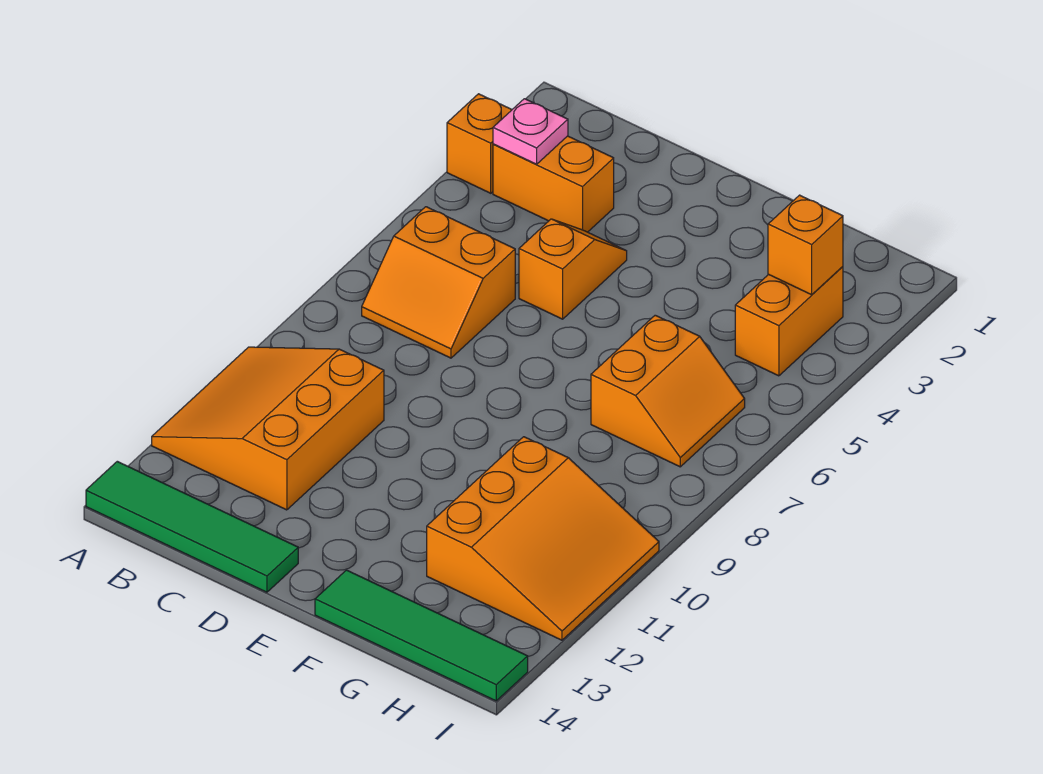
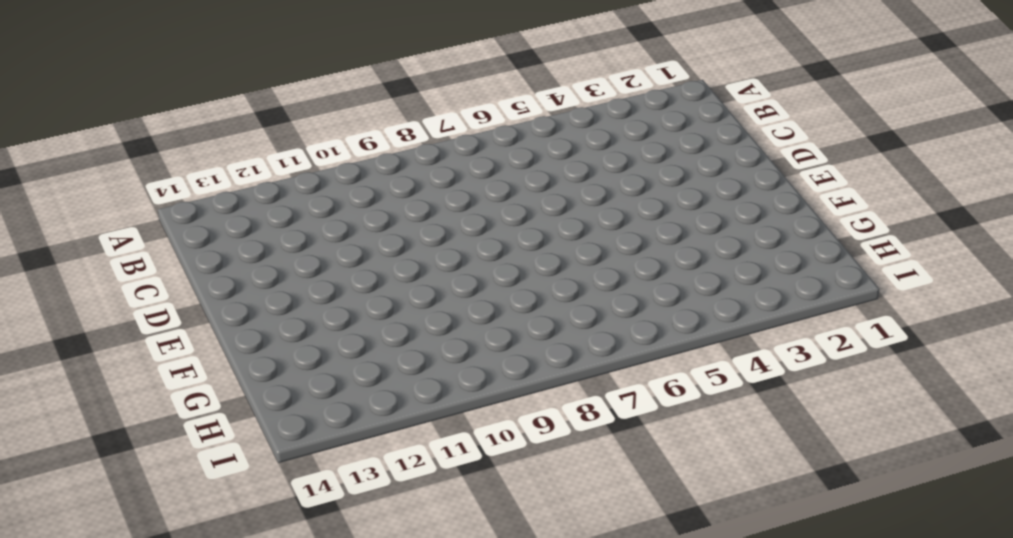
none -> orange brick A3 level 1
none -> orange slope A10:C12 level 1 top C
none -> green tile A14:D14 level 1

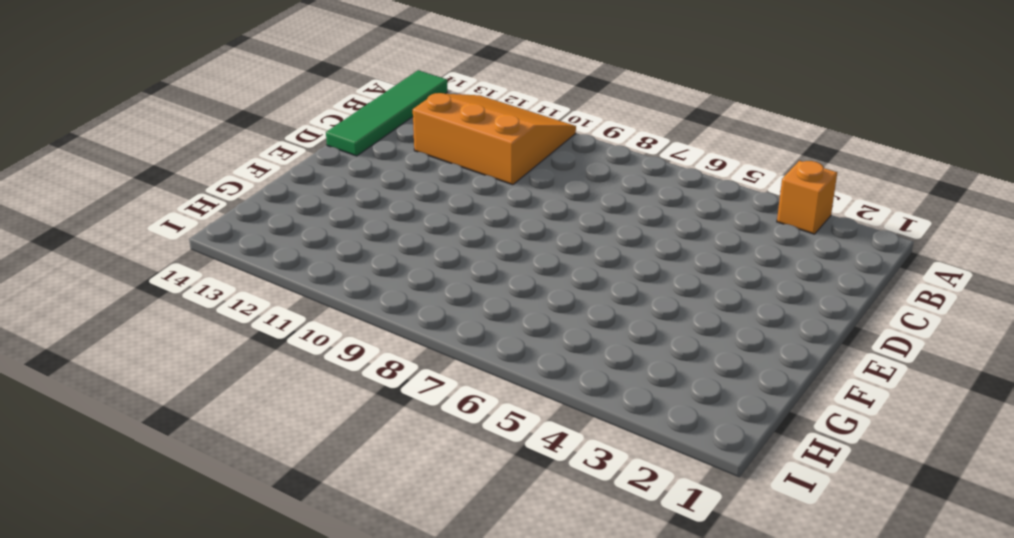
none -> orange brick B3:C3 level 1
none -> orange slope B6:C7 level 1 top 6
none -> orange slope D4:D5 level 1 top 5

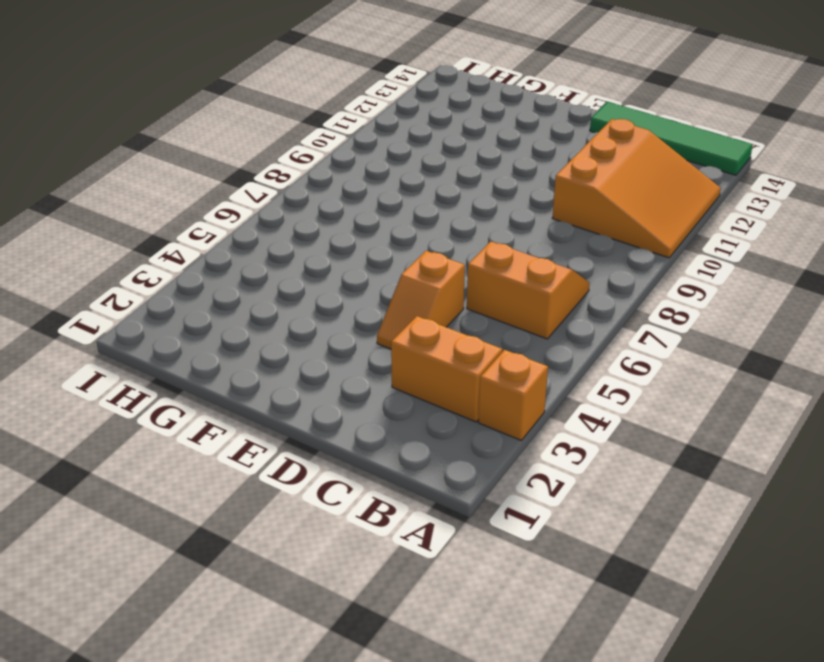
none -> green tile F14:I14 level 1
none -> orange slope G6:H7 level 1 top G
none -> orange slope G10:I12 level 1 top G

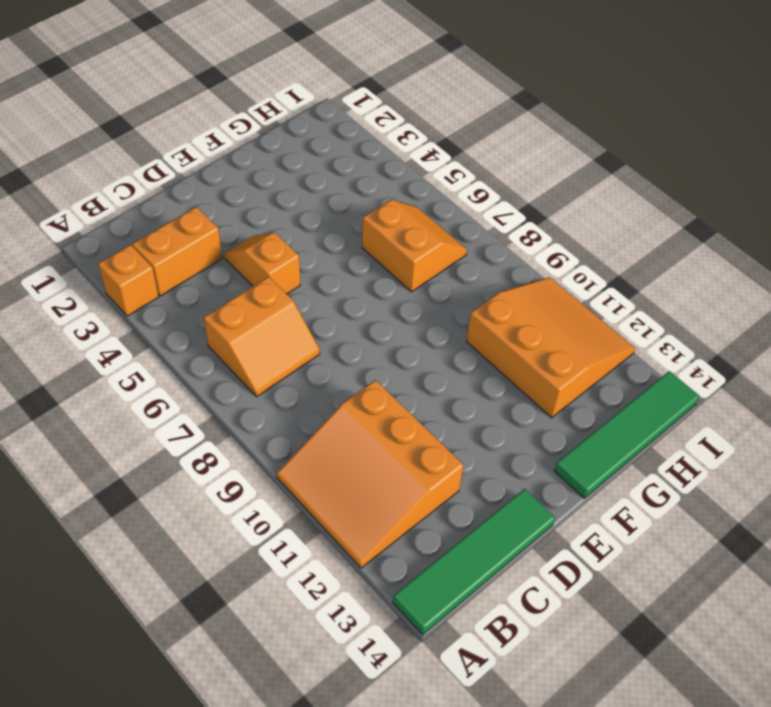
none -> orange brick H3:H4 level 1
none -> pink plate B3 level 2
none -> orange brick H3 level 2

